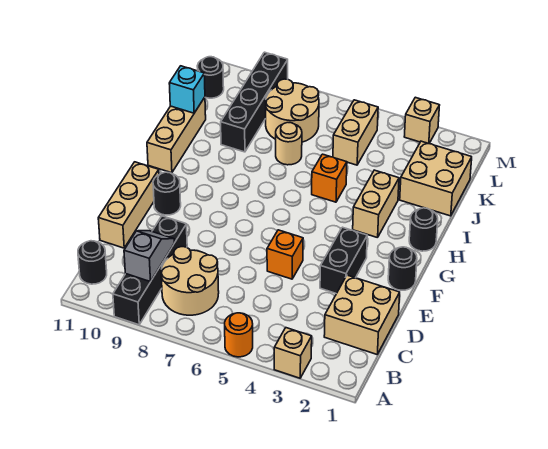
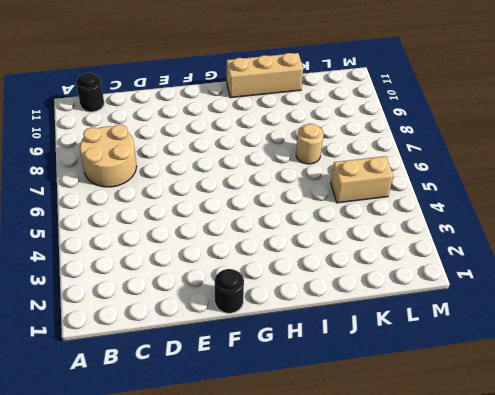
none -> tan brick A3 level 1
none -> orange round brick A5 level 1
none -> black brick A9:D9 level 1

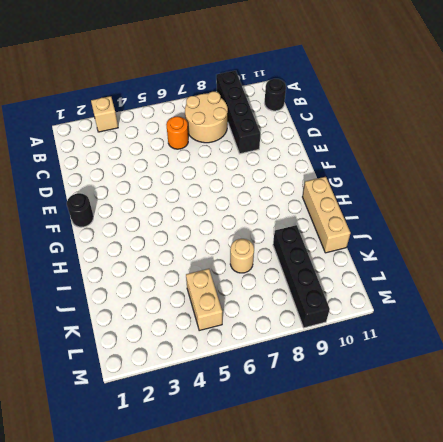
orange round brick C6 level 1 -> orange round brick A5 level 1
none -> tan brick C1:D2 level 1
none -> tan brick D11:F11 level 1
none -> black brick E3:F3 level 1

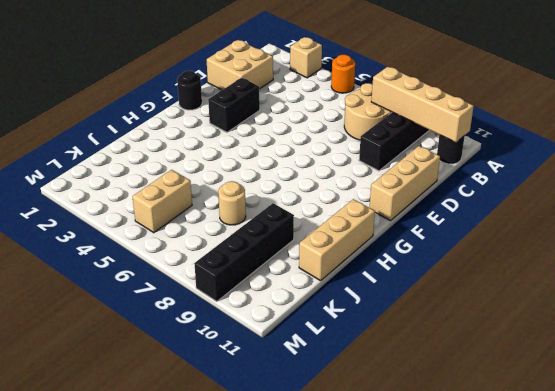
tan brick B8:B11 level 2 -> grey slope B9:C9 level 2 top B
none -> orange brick E5 level 1
none -> black round brick F10 level 1
none -> black round brick H1 level 1

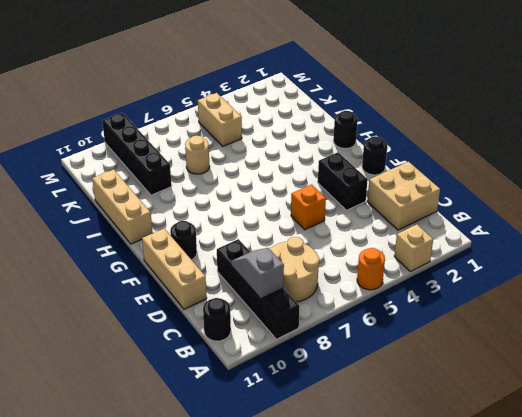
none -> tan brick H3:I3 level 1
none -> orange brick I5 level 1
none -> tan brick J1:K2 level 1

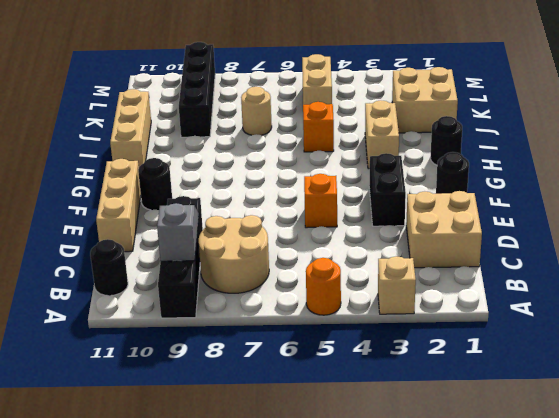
none -> tan round brick K7:L8 level 1
none -> black round brick L11 level 1
none -> tan brick M3 level 1

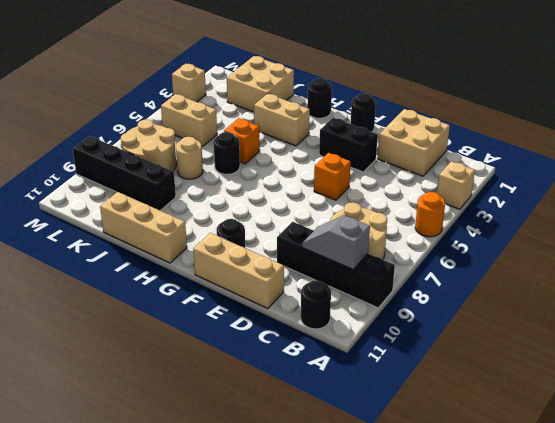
black round brick I6 level 1 -> black round brick L11 level 1
none -> cyan brick J11 level 2

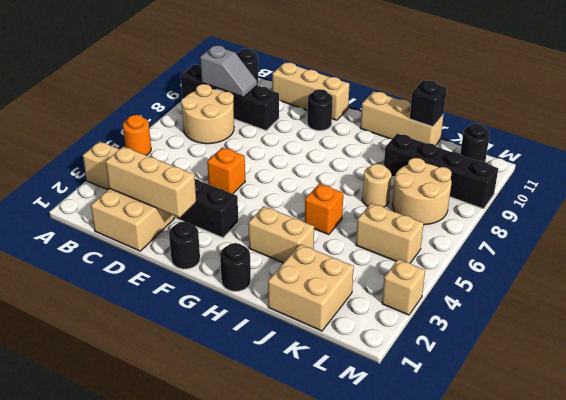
tan brick C2:E2 level 2 -> none
black brick J11 level 2 -> cyan brick J11 level 2

